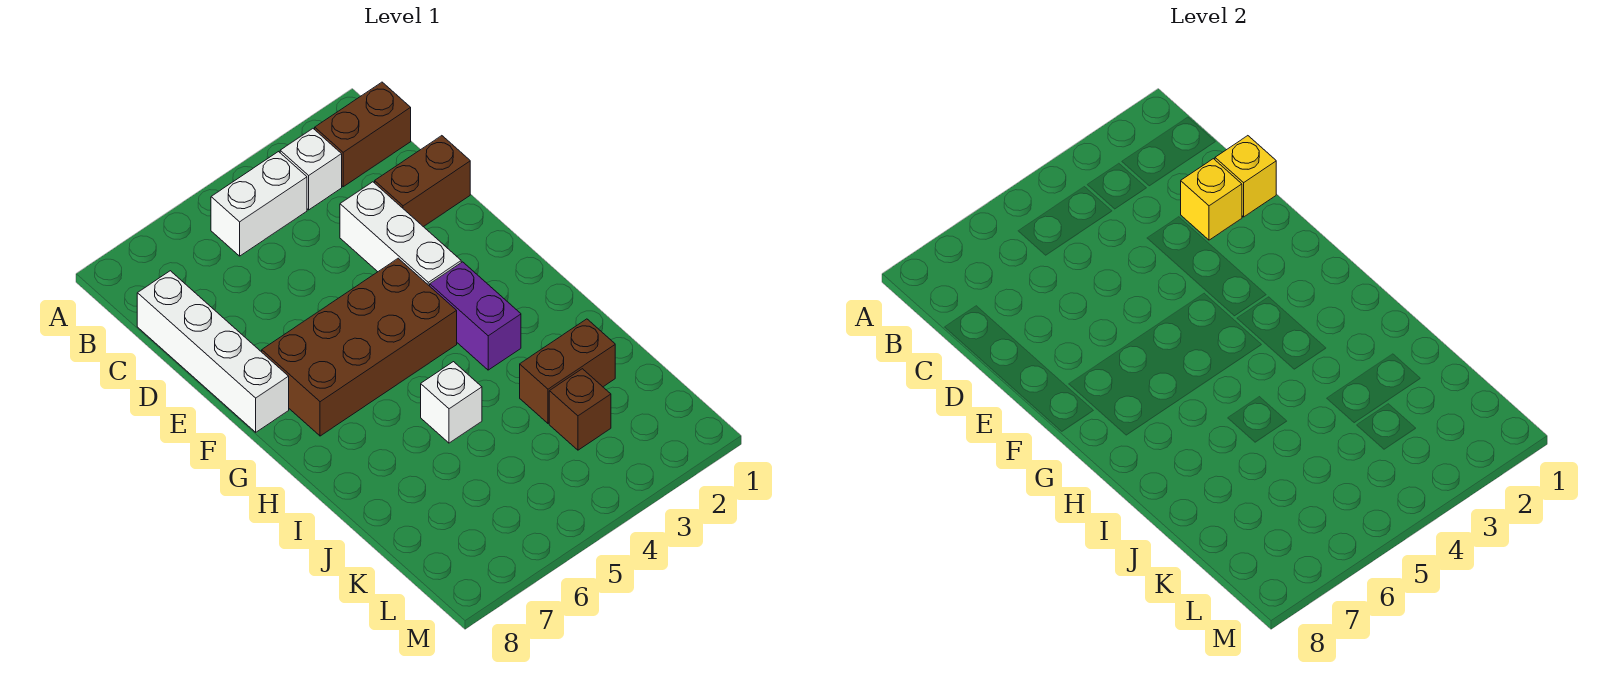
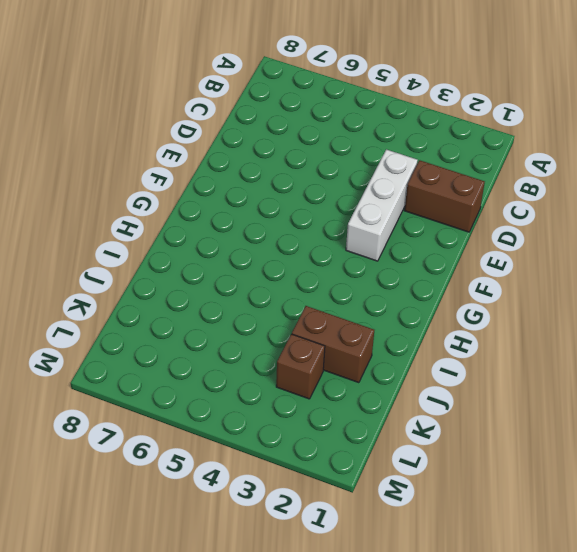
none -> brown brick B1:B2 level 1
none -> white brick B3 level 1
none -> white brick B4:B5 level 1

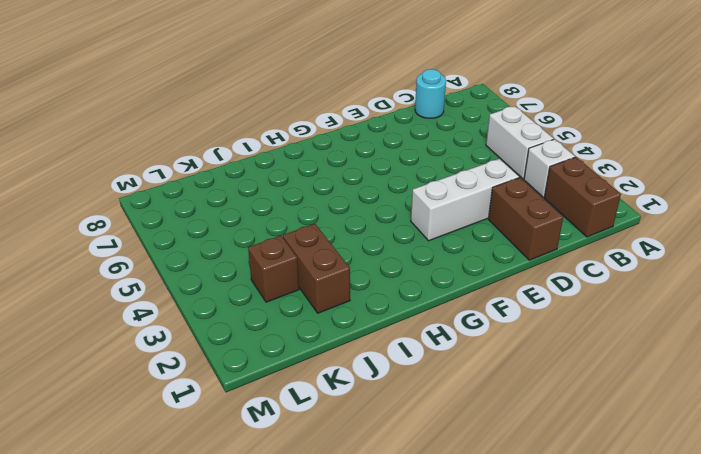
cyan round brick C8 level 1 -> white brick C8:F8 level 1
none -> brown brick F4:G7 level 1
none -> purple brick G3:H3 level 1
none -> white brick I5 level 1

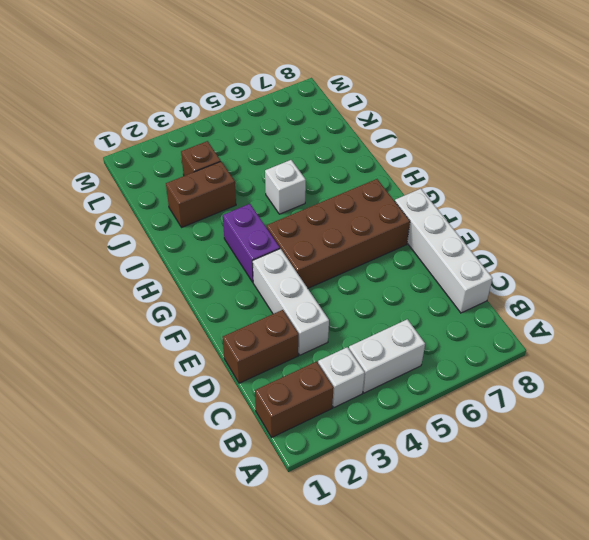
none -> yellow brick D1 level 2
none -> yellow brick D2 level 2

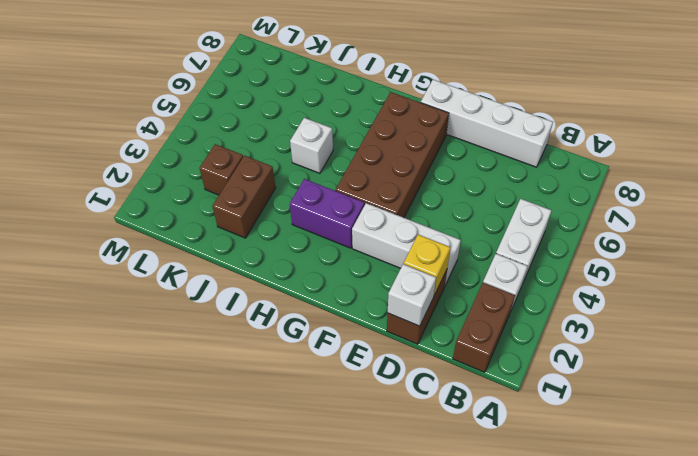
white brick D1 level 2 -> yellow brick D1 level 2

